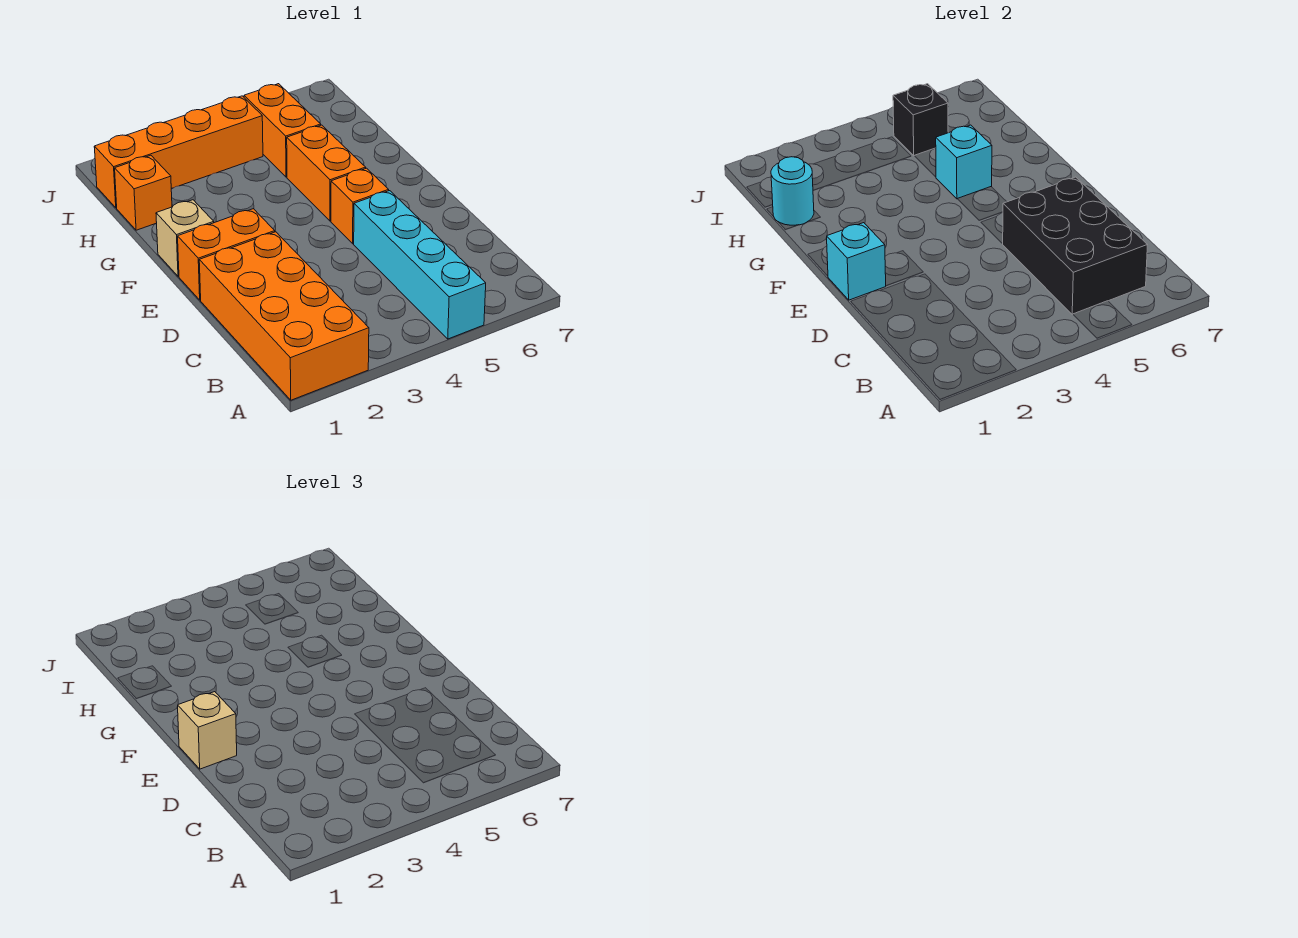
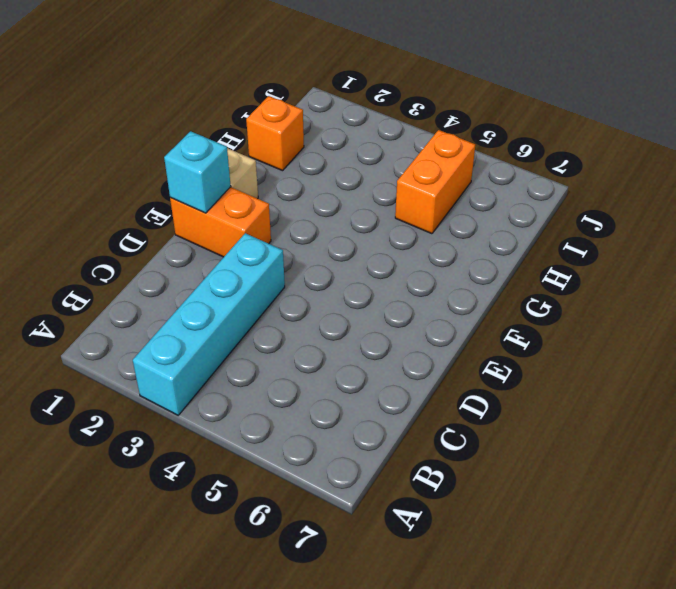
cyan brick A3:D3 level 1 -> cyan brick A5:D5 level 1
none -> orange brick A1:D2 level 1
none -> orange brick E5 level 1
none -> orange brick F5:G5 level 1

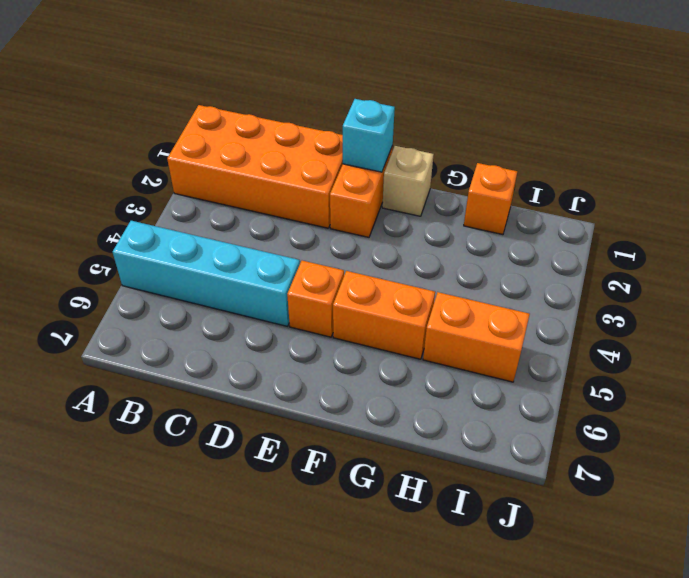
none -> orange brick I1:I4 level 1
none -> black brick B5:D6 level 2
none -> cyan brick G5 level 2

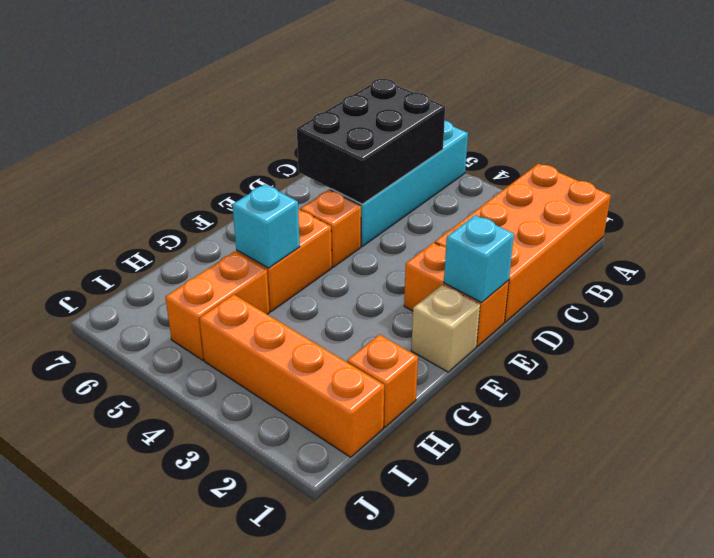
none -> cyan round brick H1 level 2
none -> black brick I5 level 2
none -> tan brick E1 level 3

